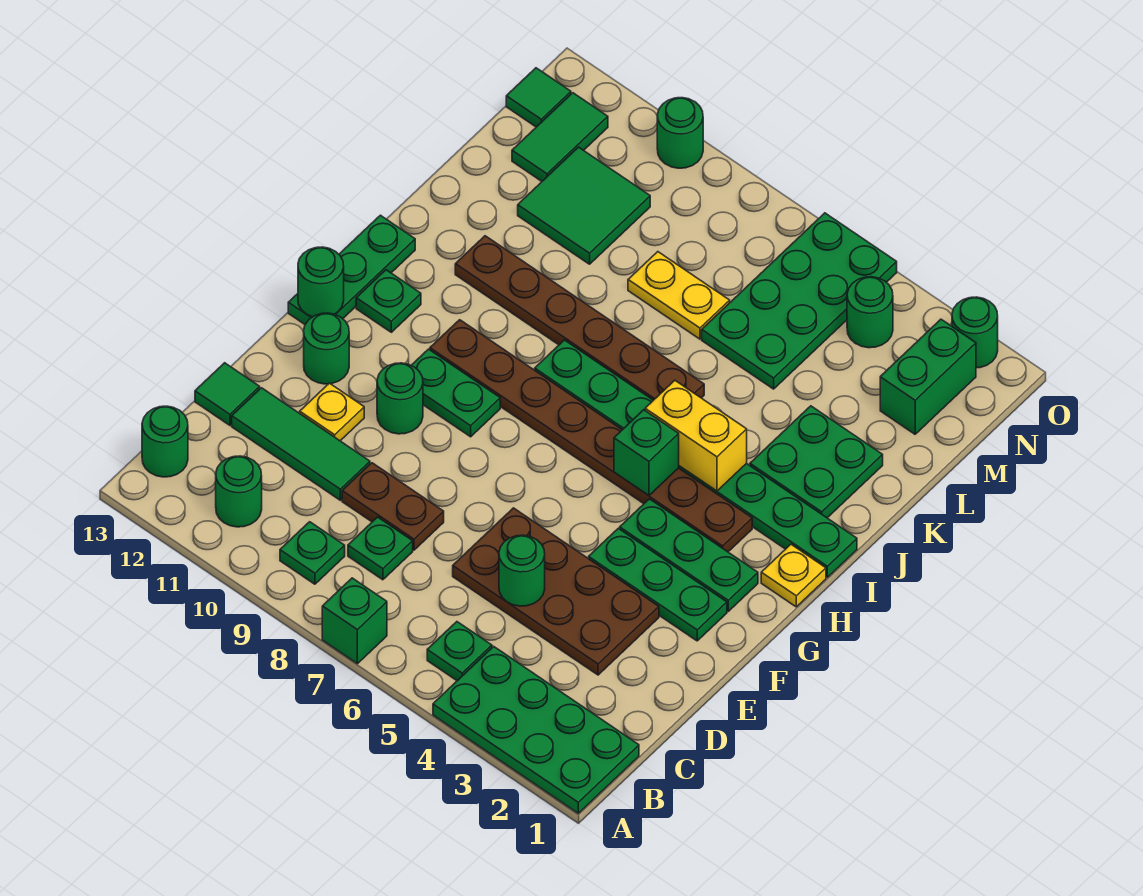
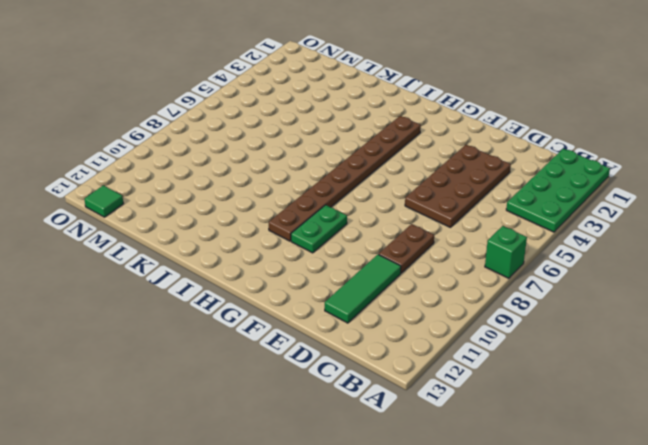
none -> green plate B5 level 1
none -> green plate B9 level 1
none -> green round brick B11 level 1
none -> green round brick B13 level 1

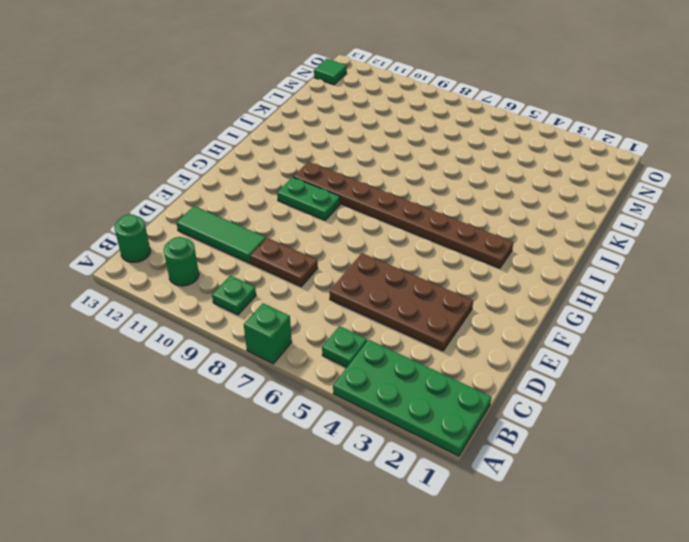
none -> green plate C8 level 1
none -> green tile D13 level 1
none -> yellow plate E11 level 1
none -> green plate F2:F4 level 1

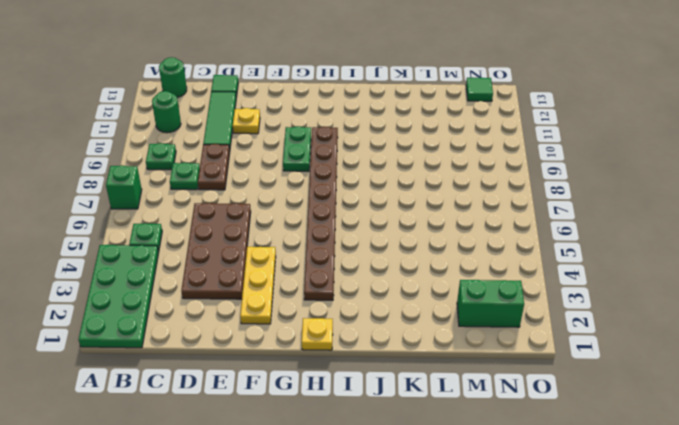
yellow plate F2:F4 level 1 -> green plate F2:F4 level 1
none -> green round brick F10 level 1
none -> green round brick F12 level 1
none -> green plate G2:G4 level 1
none -> green plate G13:I13 level 1

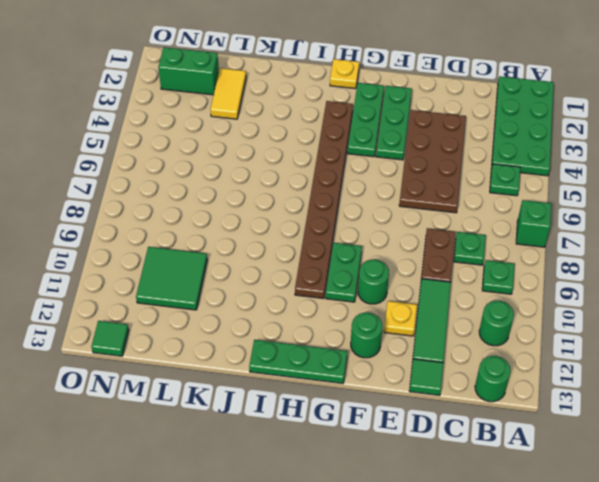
yellow tile L2:L3 level 1 -> none
none -> green plate H12 level 1
none -> green plate I1:I8 level 1
none -> green plate J2:K3 level 1
none -> brown plate J6:J11 level 1

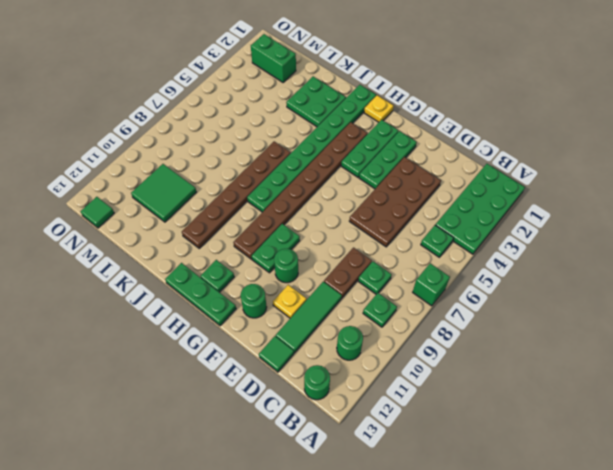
none -> green plate L5:O6 level 1
none -> yellow plate L7:L8 level 1
none -> green tile M12:N12 level 1
none -> green round brick N4 level 1

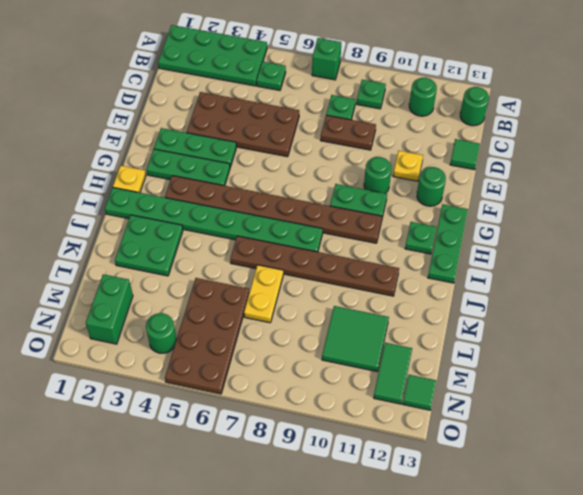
yellow plate K7:L7 level 1 -> yellow plate L7:L8 level 1
brown plate L5:O6 level 1 -> green plate L5:O6 level 1
none -> green tile D10:D12 level 1
none -> green round brick O2 level 1
none -> green round brick O10 level 1
none -> green round brick D5 level 2

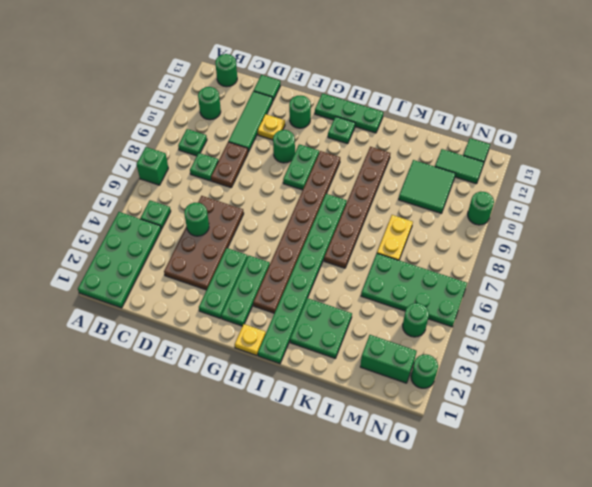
none -> green round brick G13 level 2
none -> green brick H5 level 2
none -> yellow brick I4:I5 level 2

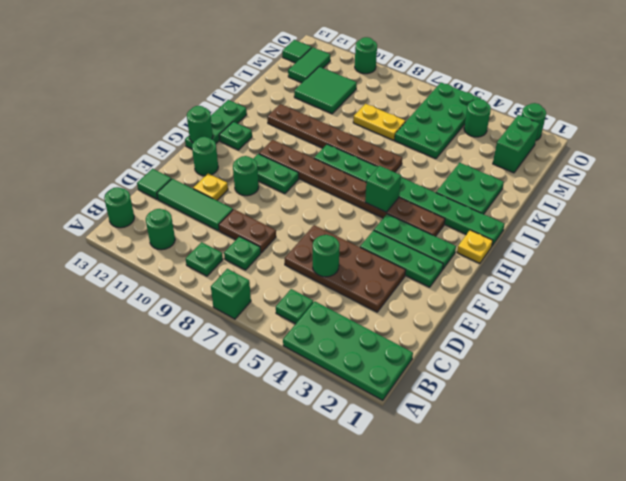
none -> yellow brick I4:I5 level 2

